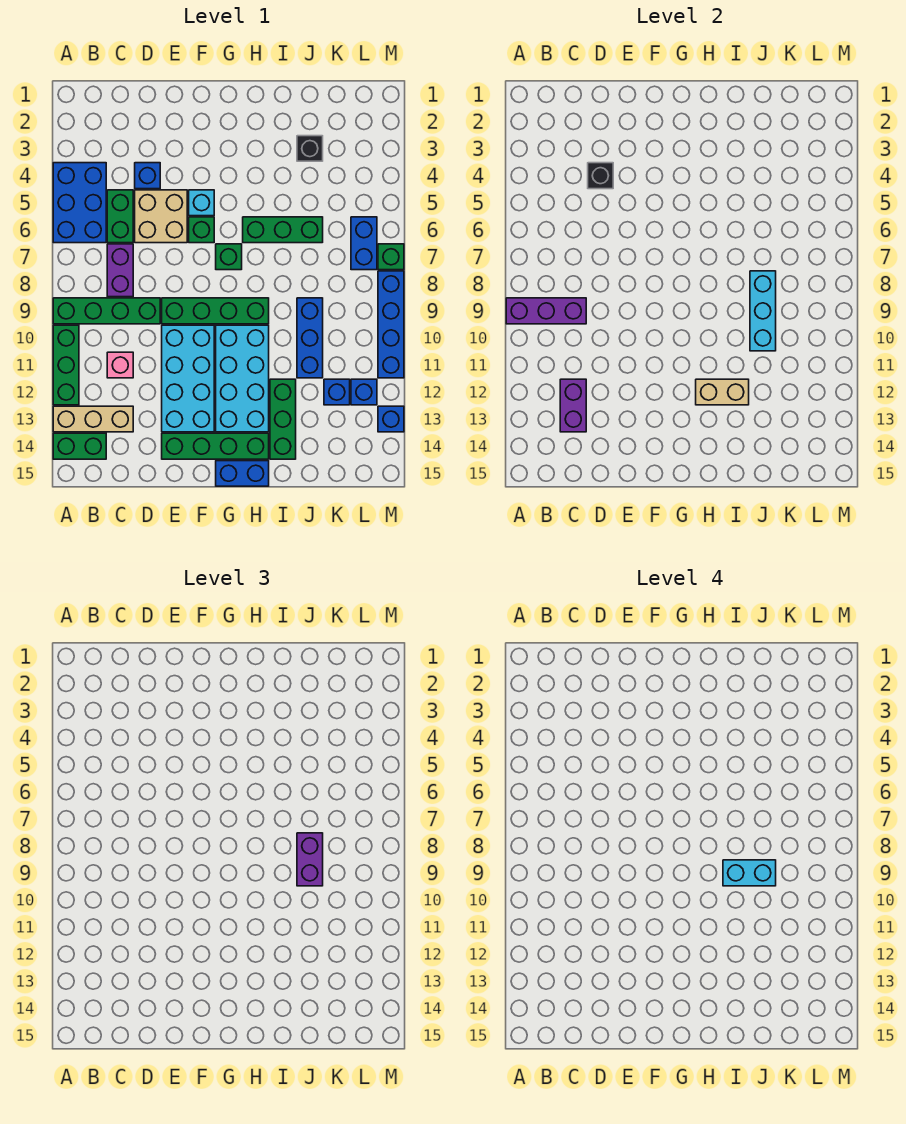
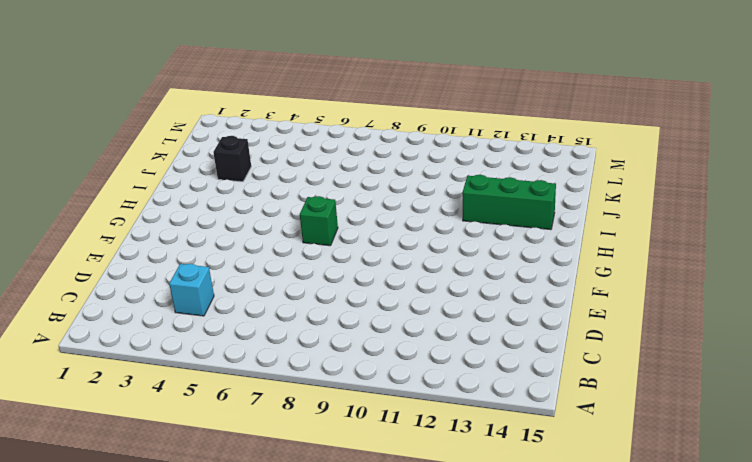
cyan brick C4 level 1 -> cyan brick F5 level 1
none -> blue brick A4:B6 level 1
none -> green brick A9:D9 level 1
none -> green brick A10:A12 level 1
none -> tan brick A13:C13 level 1

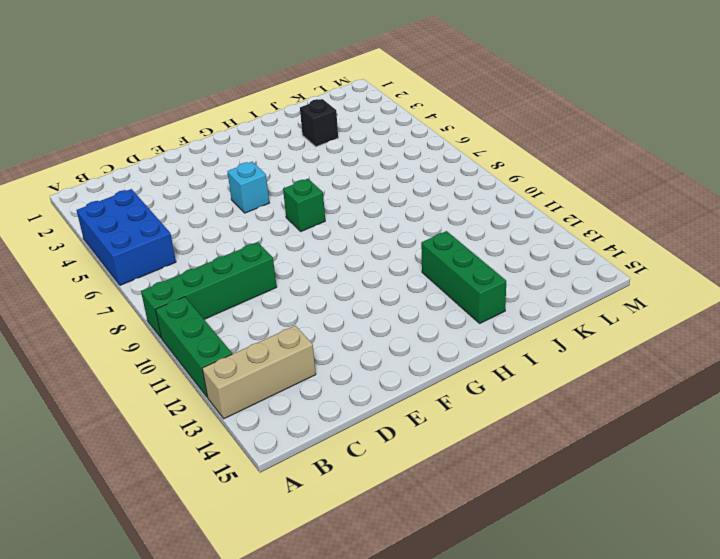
none -> green brick A14:B14 level 1
none -> green brick C5:C6 level 1
none -> purple brick C7:C8 level 1
none -> pink brick C11 level 1

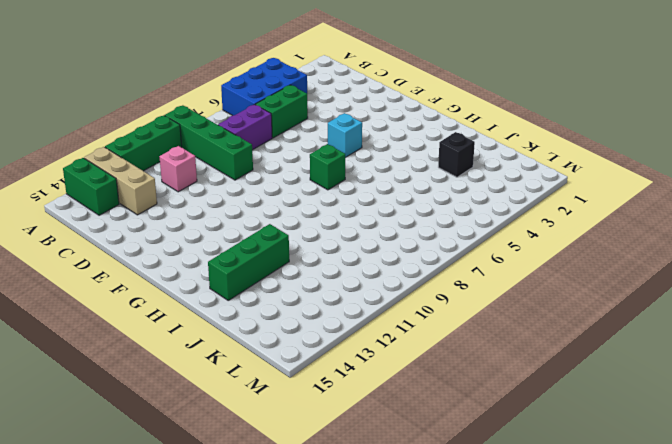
none -> blue brick D4 level 1
none -> tan brick D5:E6 level 1
none -> green brick E9:H9 level 1
none -> cyan brick E10:F13 level 1

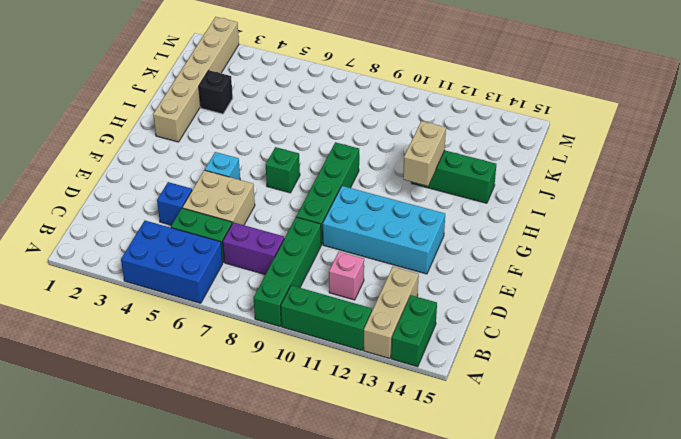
tan brick H2:M2 level 1 -> none
none -> green brick E14:H14 level 1
none -> green brick F6 level 1
none -> cyan brick G10:H13 level 1
none -> blue brick G15:H15 level 1

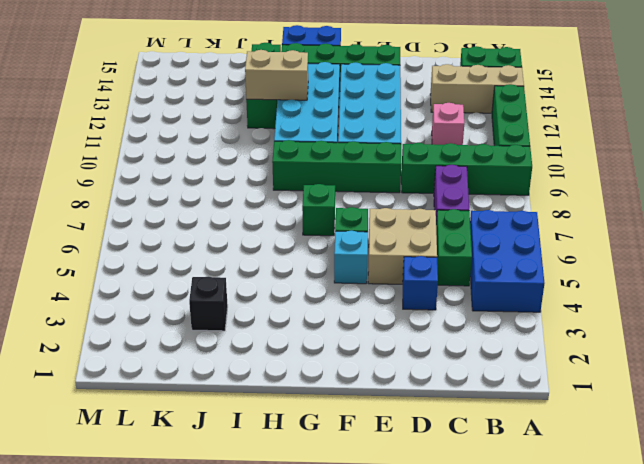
none -> green brick H6:J6 level 1
none -> blue brick J9:J11 level 1
none -> blue brick K12 level 1
none -> blue brick L6:L7 level 1

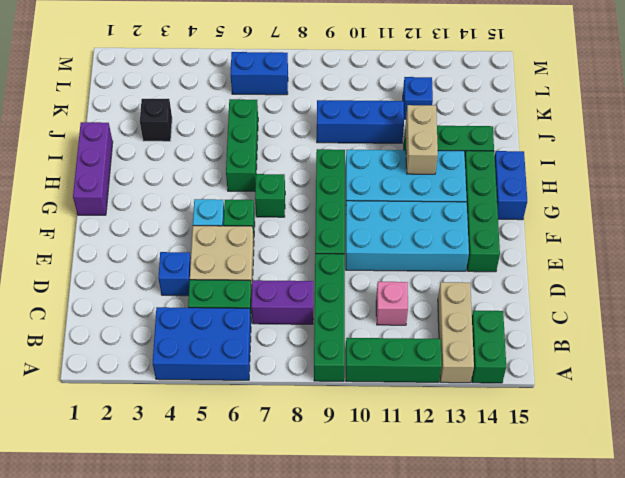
purple brick G1:I1 level 1 -> purple brick A9:C9 level 2
none -> blue brick L12 level 1
none -> green brick M7 level 1
none -> blue brick M8:M11 level 1
none -> blue brick M13 level 1

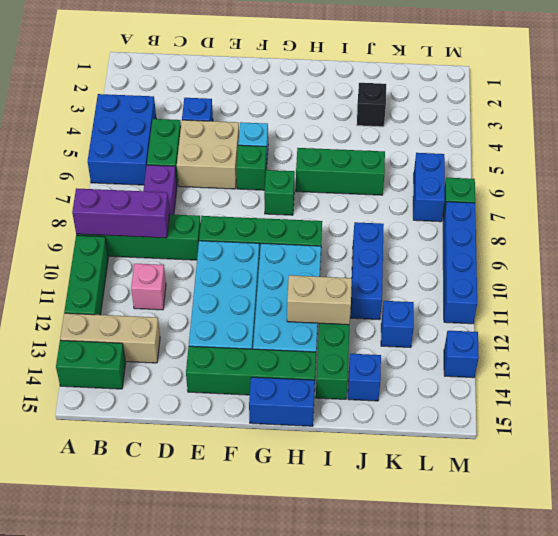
blue brick J14 level 1 -> blue brick L12 level 1
none -> purple brick C12:C13 level 2
none -> black brick D4 level 2
none -> cyan brick J8:J10 level 2
none -> purple brick J8:J9 level 3

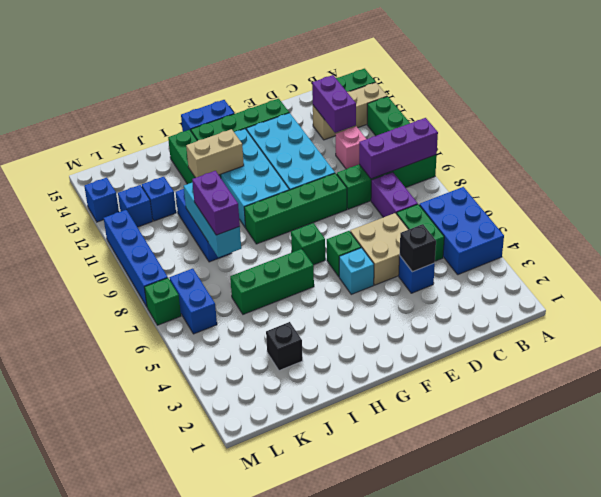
none -> cyan brick I9:J9 level 4

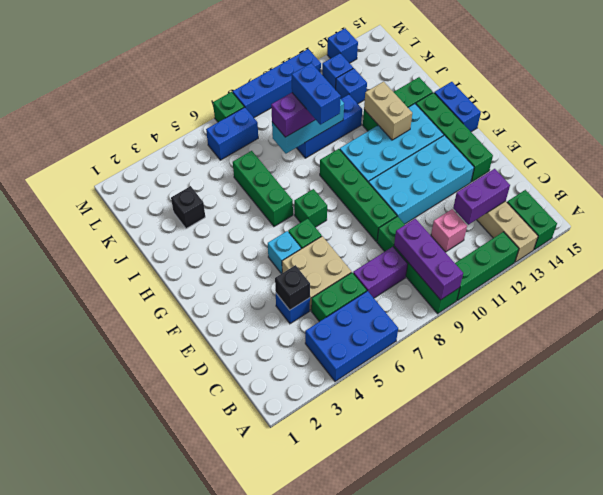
blue brick I9:J9 level 4 -> cyan brick I9:J9 level 4

